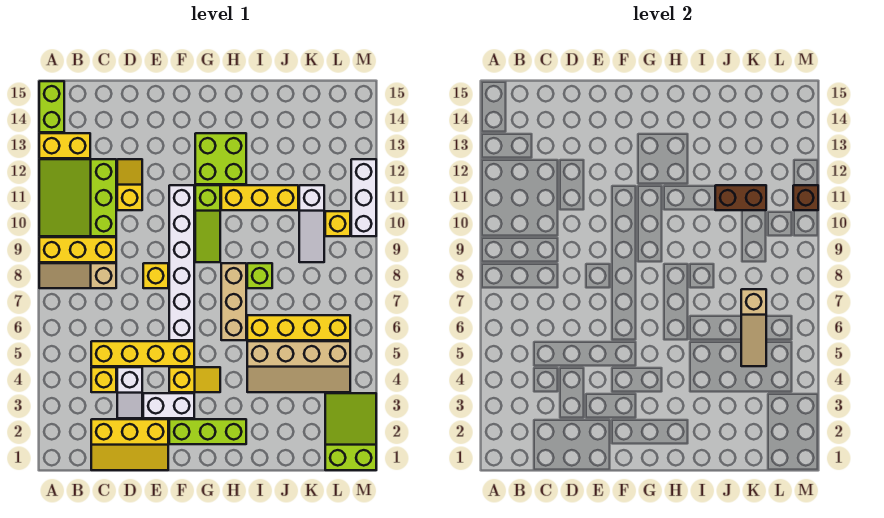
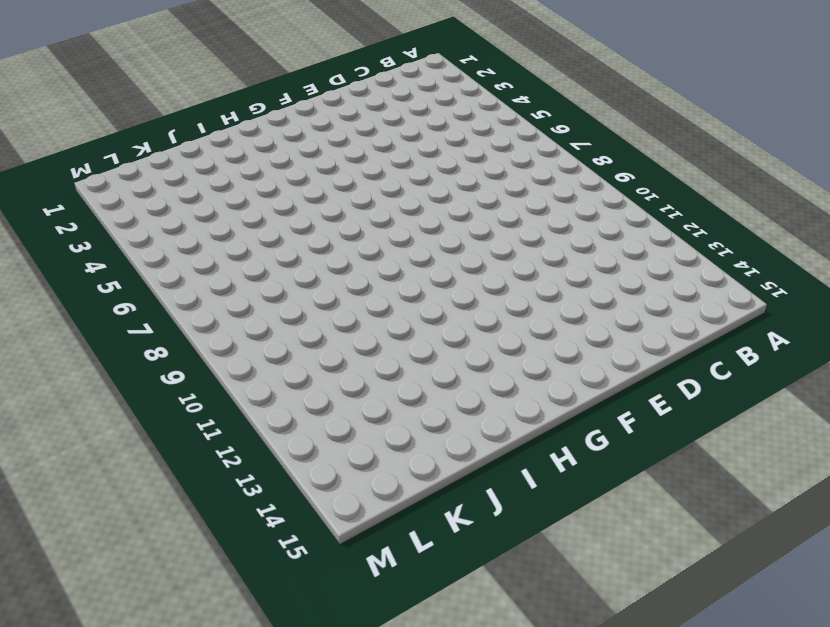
none -> tan slope A8:C8 level 1 top C
none -> yellow brick A9:C9 level 1
none -> lime slope A10:C12 level 1 top C

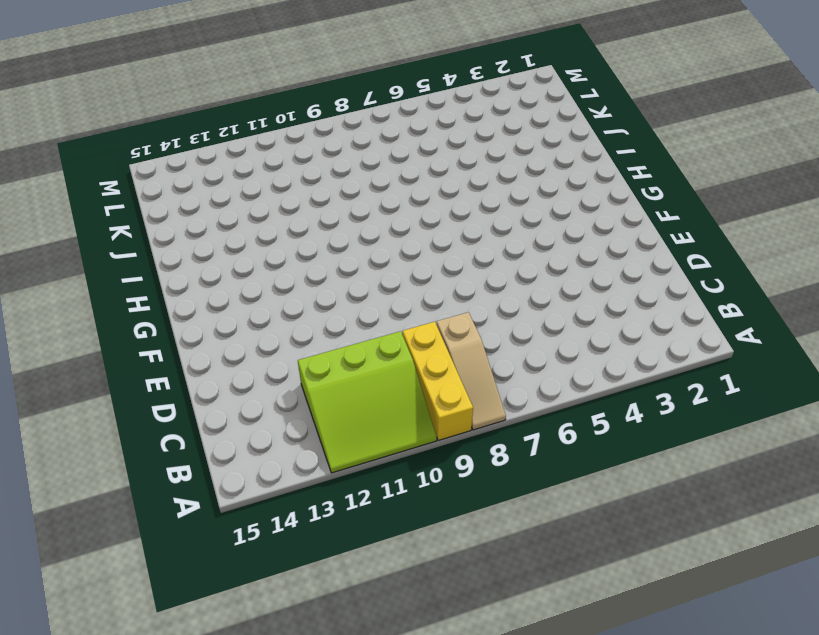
none -> yellow brick A13:B13 level 1
none -> lime brick A14:A15 level 1
none -> yellow slope C1:E2 level 1 top 2

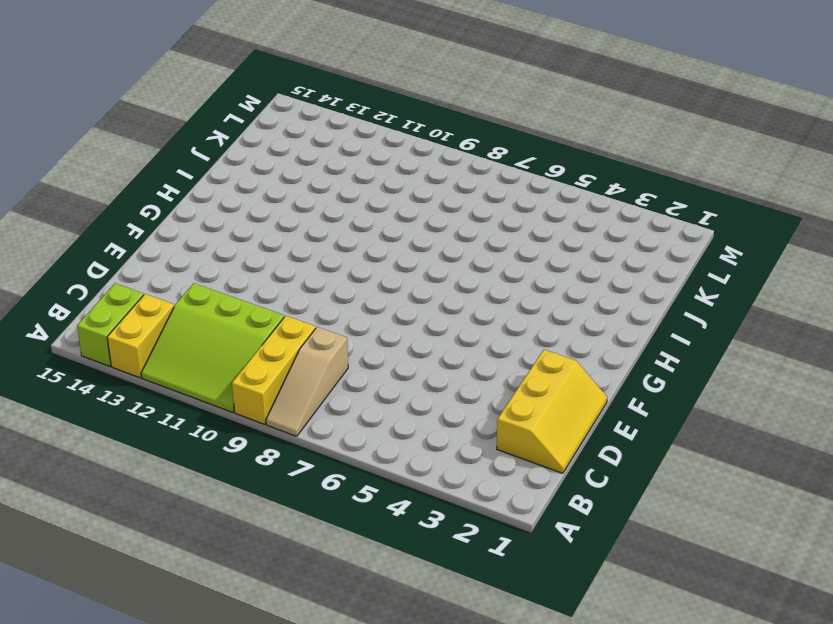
lime brick A14:B14 level 1 -> lime brick A14:A15 level 1
none -> yellow brick C4 level 1
none -> yellow brick C5:F5 level 1
none -> white slope D3:D4 level 1 top 4

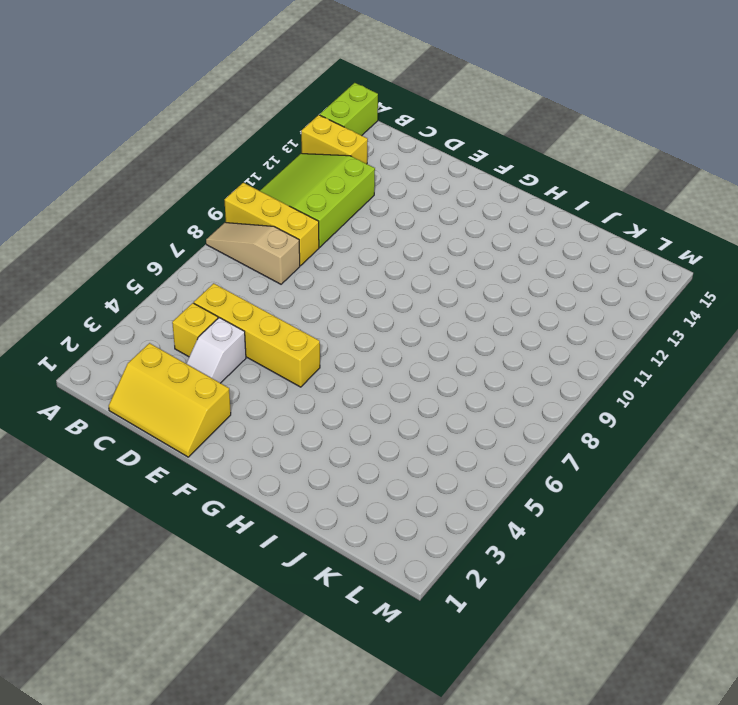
none -> yellow slope D11:D12 level 1 top 11
none -> white brick E3:F3 level 1
none -> yellow brick E8 level 1

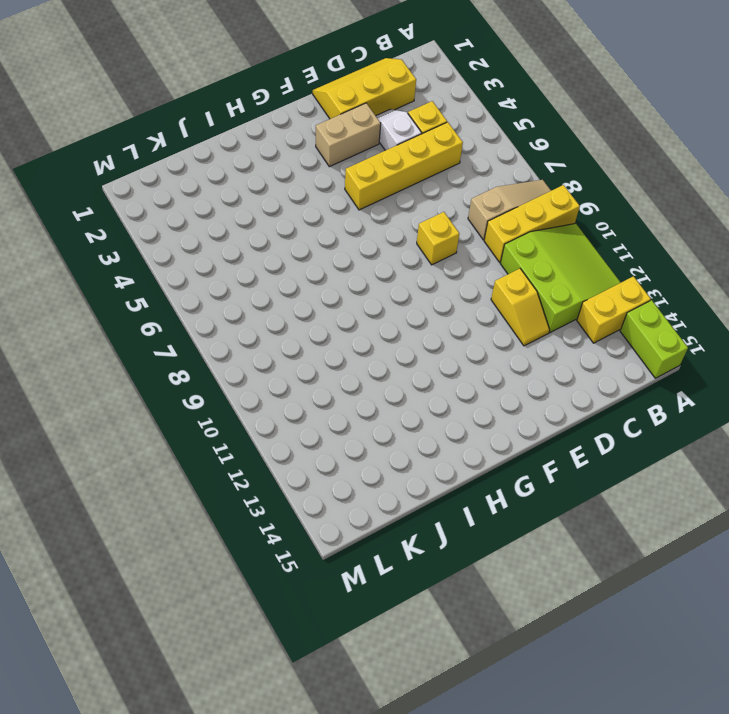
tan brick E3:F3 level 1 -> white brick E3:F3 level 1
none -> lime brick F2:H2 level 1
none -> yellow slope F4:G4 level 1 top F
none -> white brick F6:F11 level 1

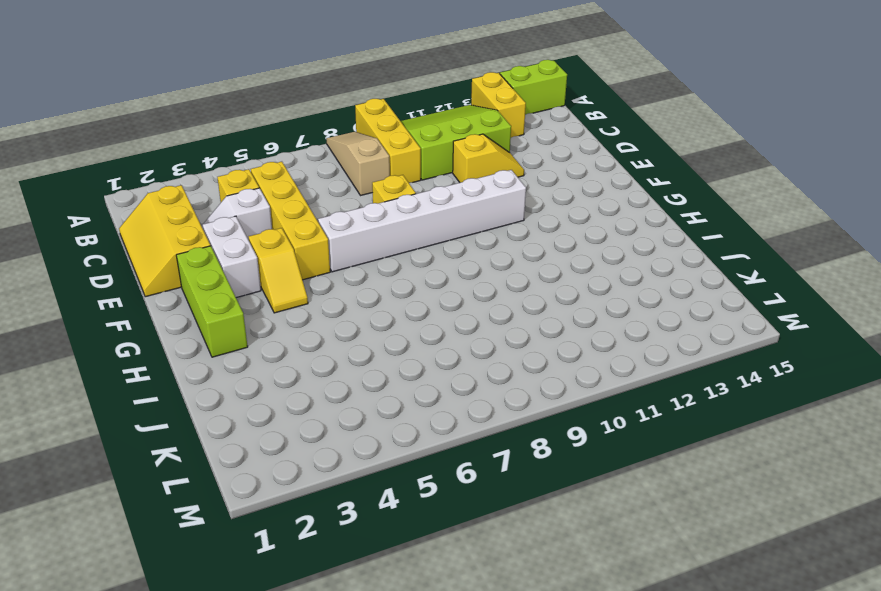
none -> lime slope G9:G11 level 1 top 11
none -> lime brick G12:H13 level 1
none -> tan brick H6:H8 level 1

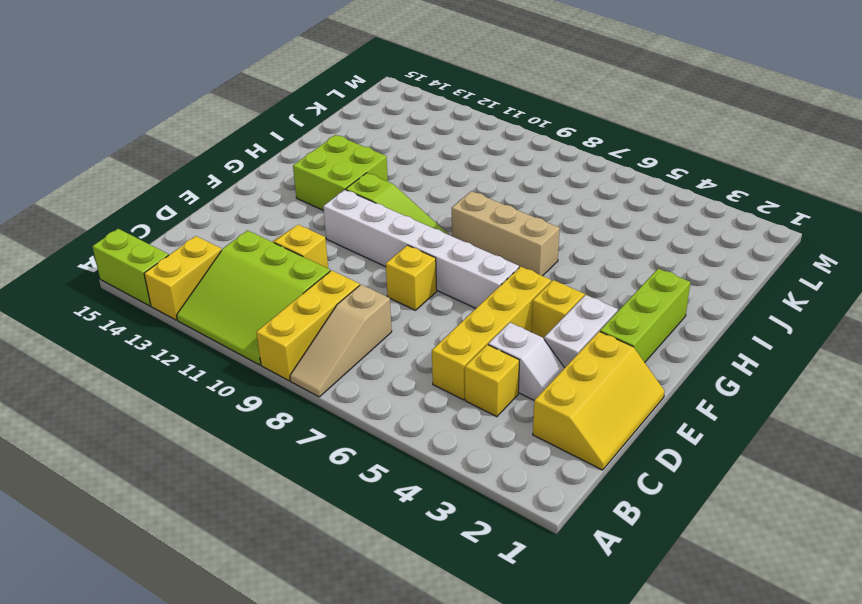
none -> yellow brick H11:J11 level 1
none -> tan slope I4:L5 level 1 top 5
none -> yellow brick I6:L6 level 1

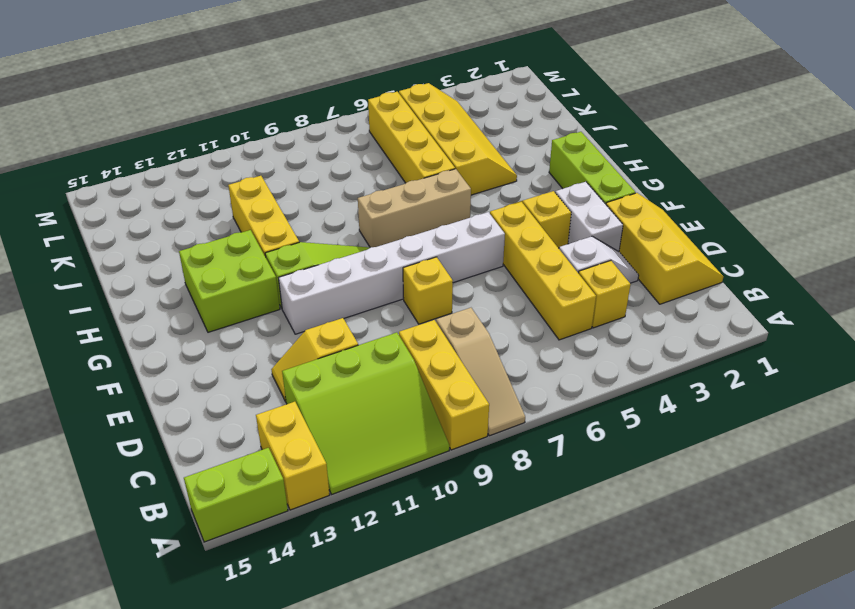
yellow slope I4:L5 level 1 top 5 -> tan slope I4:L5 level 1 top 5
none -> lime brick I8 level 1
none -> white slope K9:K11 level 1 top 11
none -> lime slope L1:M3 level 1 top 1

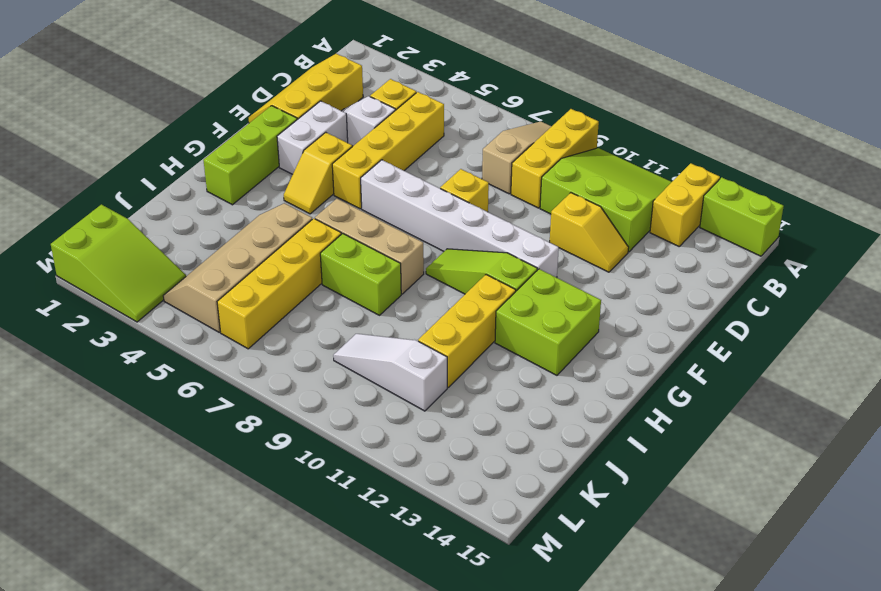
lime brick I7:I8 level 1 -> lime brick I8 level 1
none -> yellow brick L10 level 1
none -> white brick M10:M12 level 1
none -> brown brick J11:K11 level 2

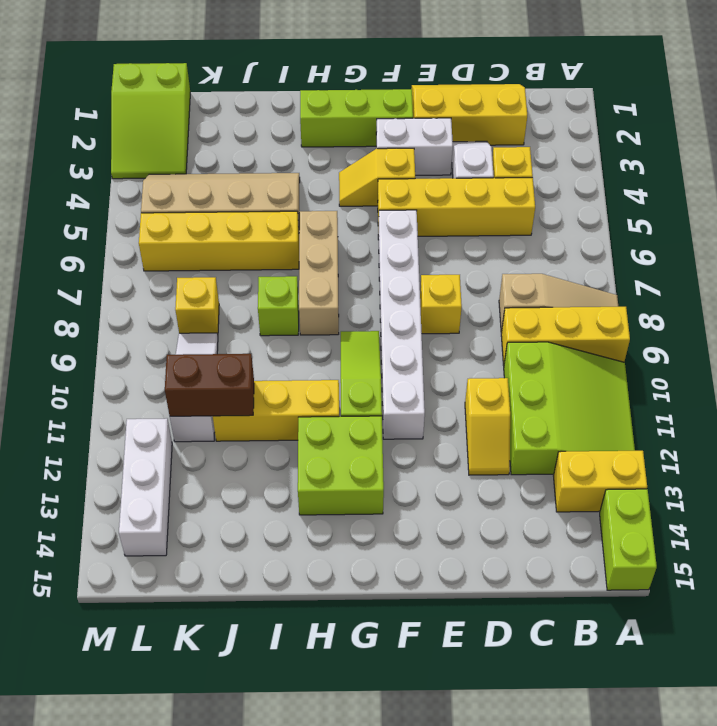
yellow brick K8 level 1 -> yellow brick L10 level 1
white brick L12:L14 level 1 -> white brick M10:M12 level 1
none -> tan slope K5:K7 level 2 top 7
none -> brown brick M11 level 2

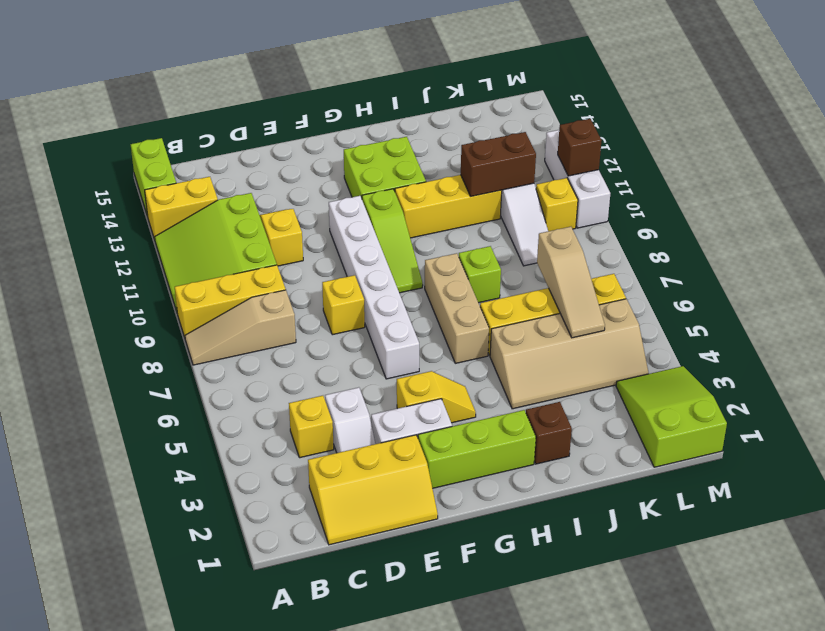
brown brick I2 level 1 -> none
none -> yellow brick C5:F5 level 1

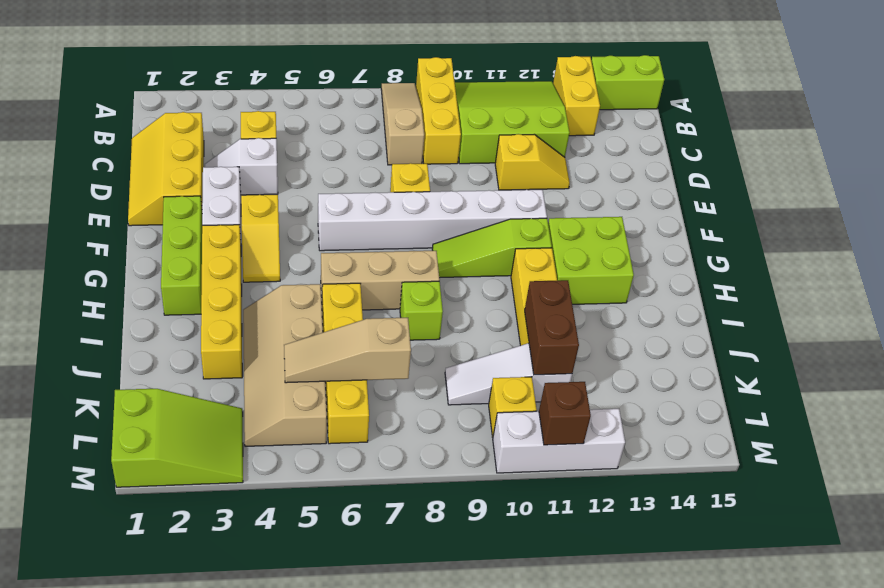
yellow brick G3:J3 level 1 -> yellow brick C5:F5 level 1

